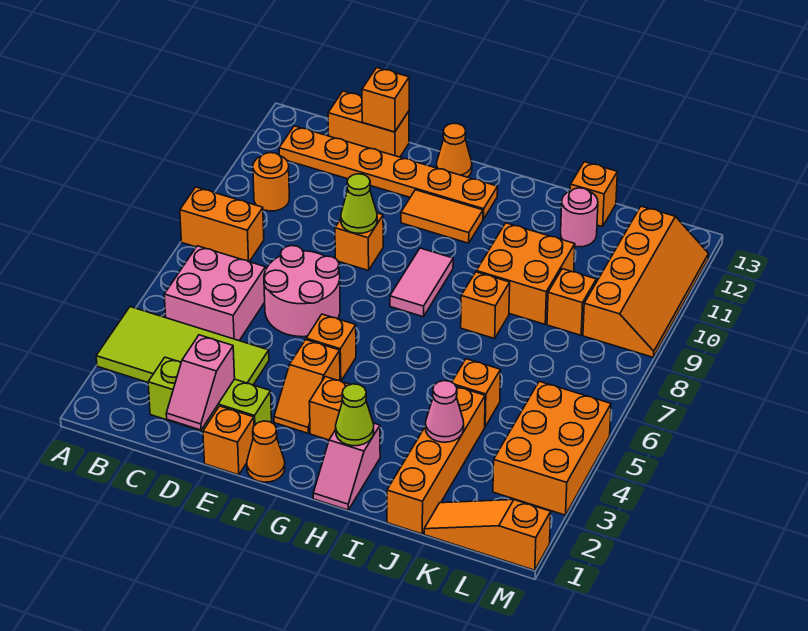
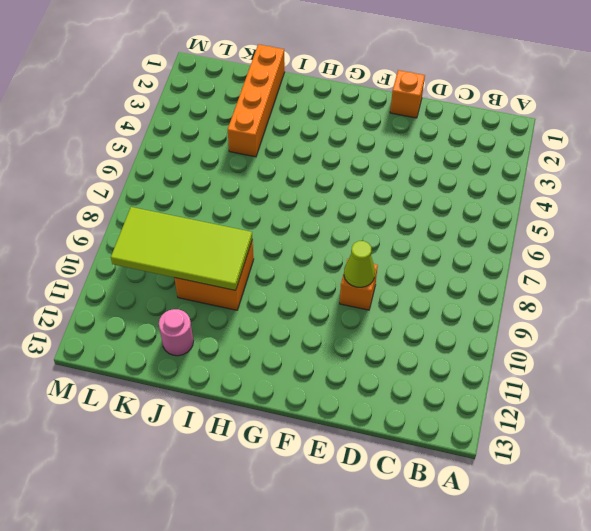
lime tile I9:L10 level 2 -> lime tile A3:D4 level 1
none -> orange brick A8:B8 level 1
none -> pink brick B5:C6 level 1
none -> orange round brick B10 level 1
none -> orange plate B12:G12 level 1

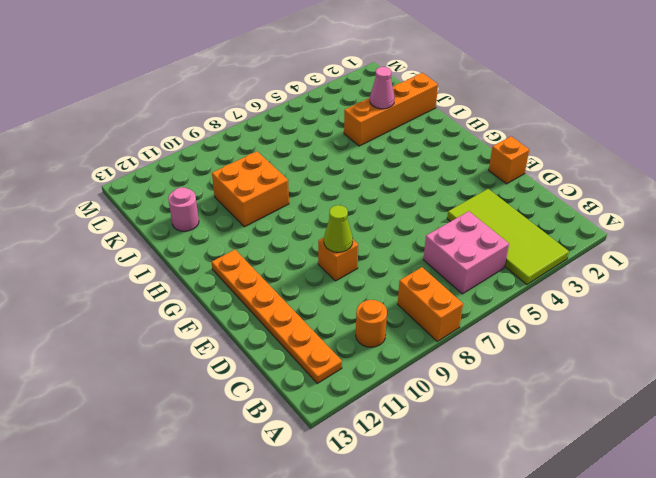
none -> lime brick C2:E2 level 1
none -> orange brick C13:D13 level 1
none -> pink round brick D6:E7 level 1
none -> orange cone F1 level 1

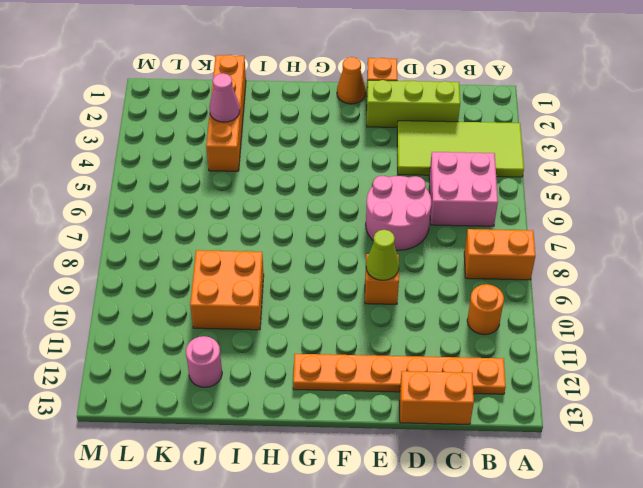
none -> orange slope F3:F4 level 1 top 4
none -> orange brick F5 level 1
none -> orange tile F11:G11 level 1
none -> orange cone F13 level 1

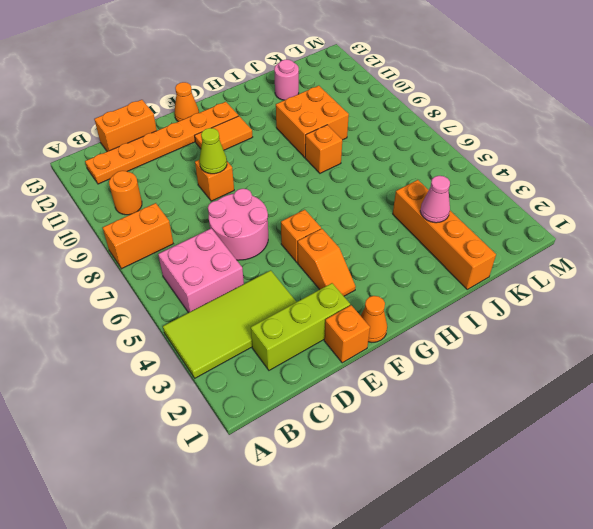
none -> orange brick G3 level 1
none -> pink tile G8:G9 level 1
none -> pink slope H1:H2 level 1 top 2
none -> orange brick J5 level 1

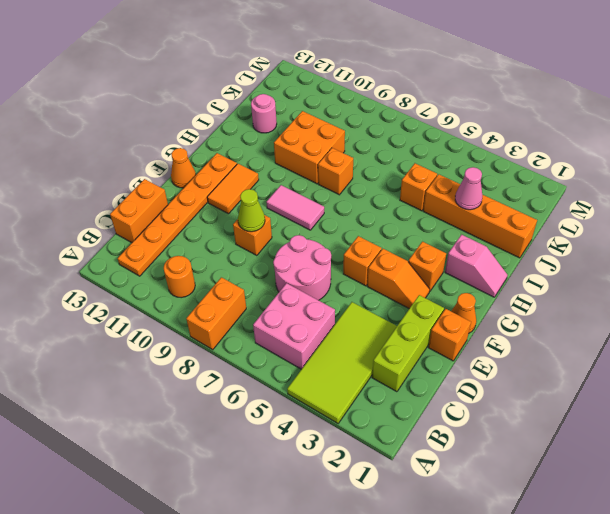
none -> orange brick J13 level 1
none -> orange slope K1:M1 level 1 top M
none -> orange brick K9 level 1
none -> orange brick L3:M5 level 1

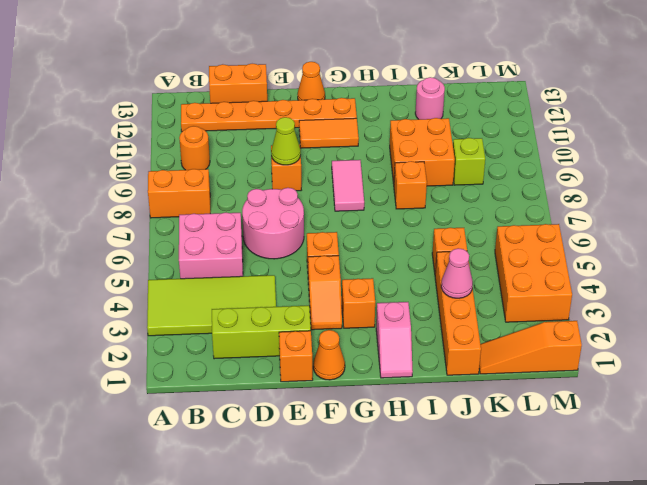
lime brick K9 level 1 -> orange brick K9 level 1
none -> orange brick J13 level 1
none -> orange slope L9:M12 level 1 top L
none -> pink slope D1:D2 level 2 top 2
none -> orange brick D13 level 2

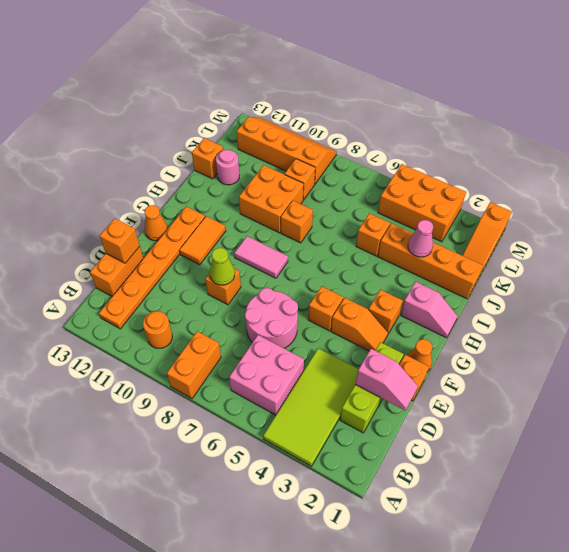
none -> lime cone H2 level 2

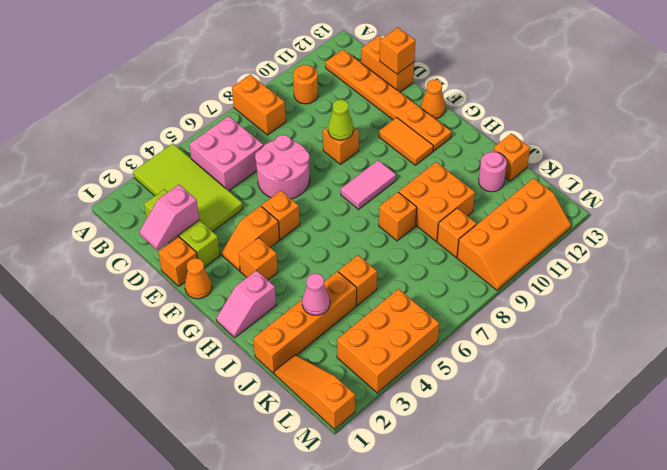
none -> lime cone H2 level 2

